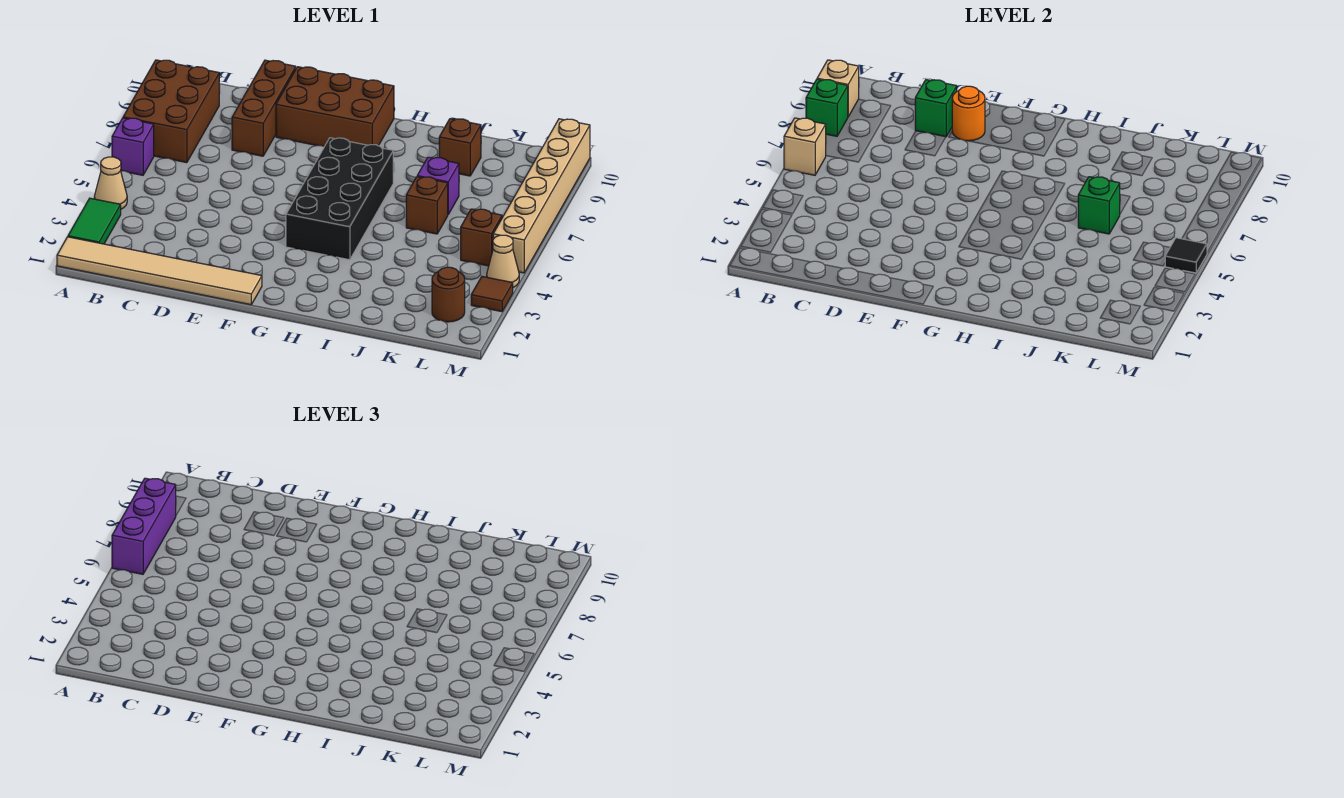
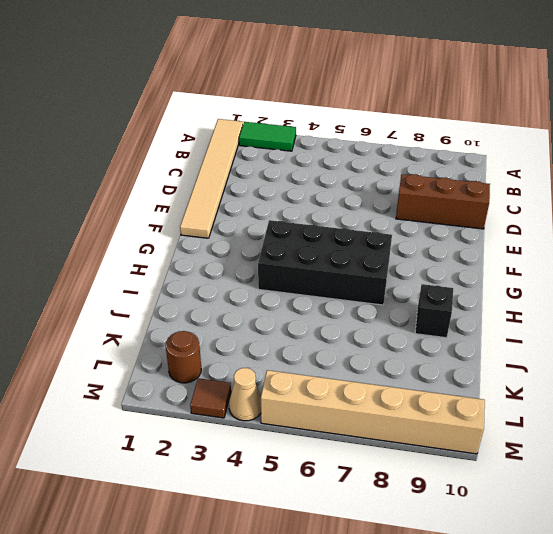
black brick I9 level 1 -> none
none -> tan cone A4 level 1
none -> purple brick A6 level 1
none -> brown brick A7:B9 level 1

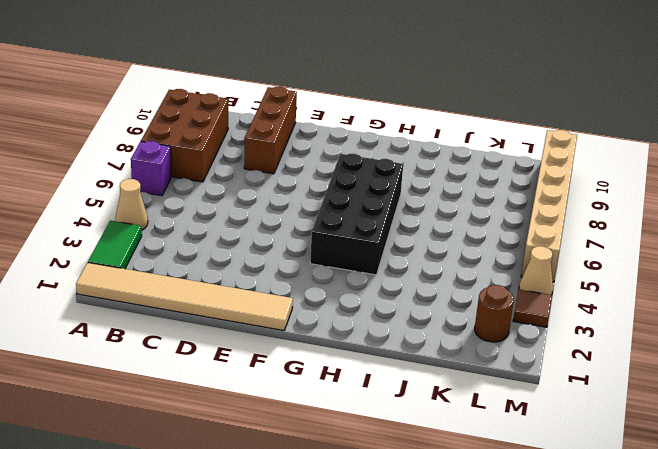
none -> brown brick E9:G10 level 1
none -> brown brick J6 level 1
none -> purple brick J7 level 1

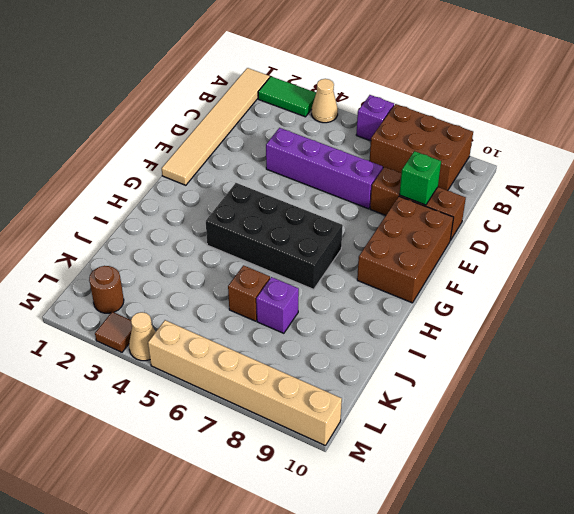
purple brick D4:D7 level 1 -> none
none -> brown brick J9 level 1
none -> brown brick L5 level 1
none -> tan brick A6 level 2

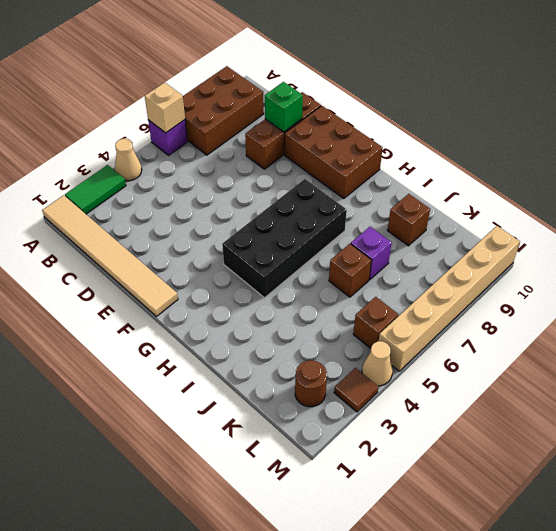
none -> green brick A8 level 2
none -> tan brick A9 level 2
none -> orange round brick E9 level 2

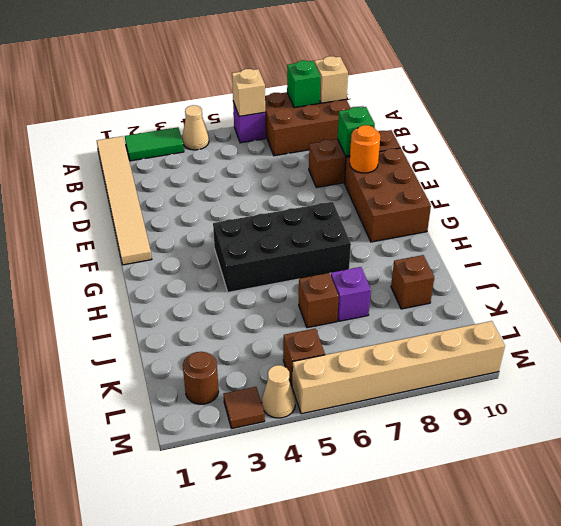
none -> green brick J6 level 2
none -> black tile M5 level 2
none -> purple brick A6:A8 level 3

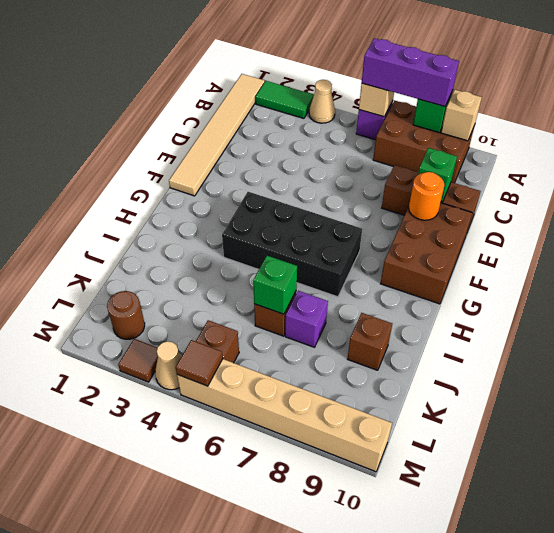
brown tile M5 level 2 -> black tile M5 level 2

